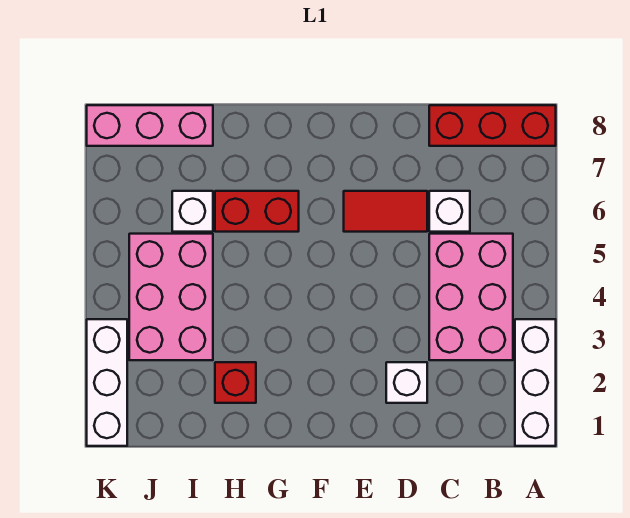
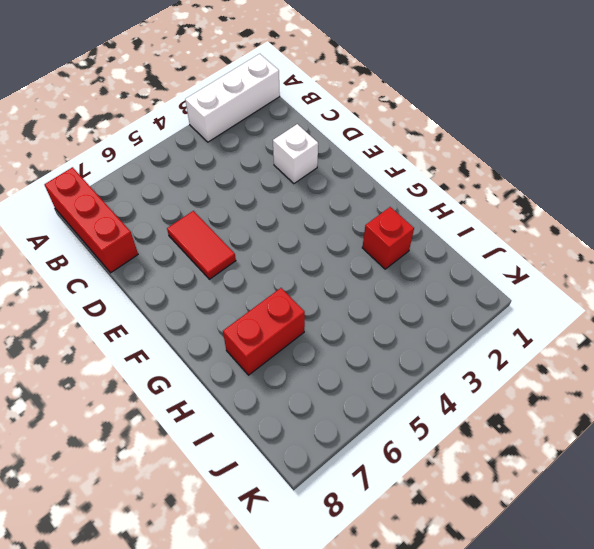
red brick H6:H7 level 1 -> red brick G6:H6 level 1
none -> pink brick B3:C5 level 1
none -> white brick C6 level 1
none -> pink brick I3:J5 level 1

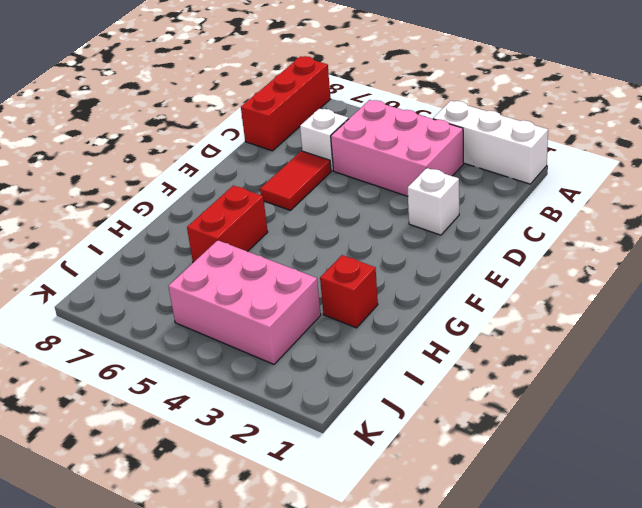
none -> white brick I6 level 1
none -> pink brick I8:K8 level 1
none -> white brick K1:K3 level 1

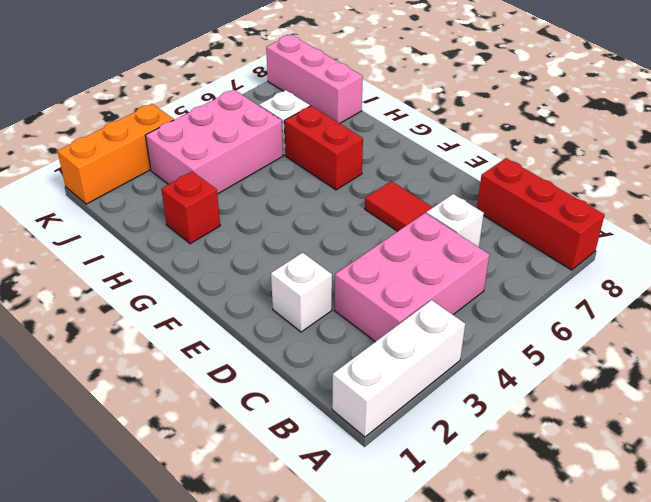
orange brick K1:K3 level 1 -> white brick K1:K3 level 1

